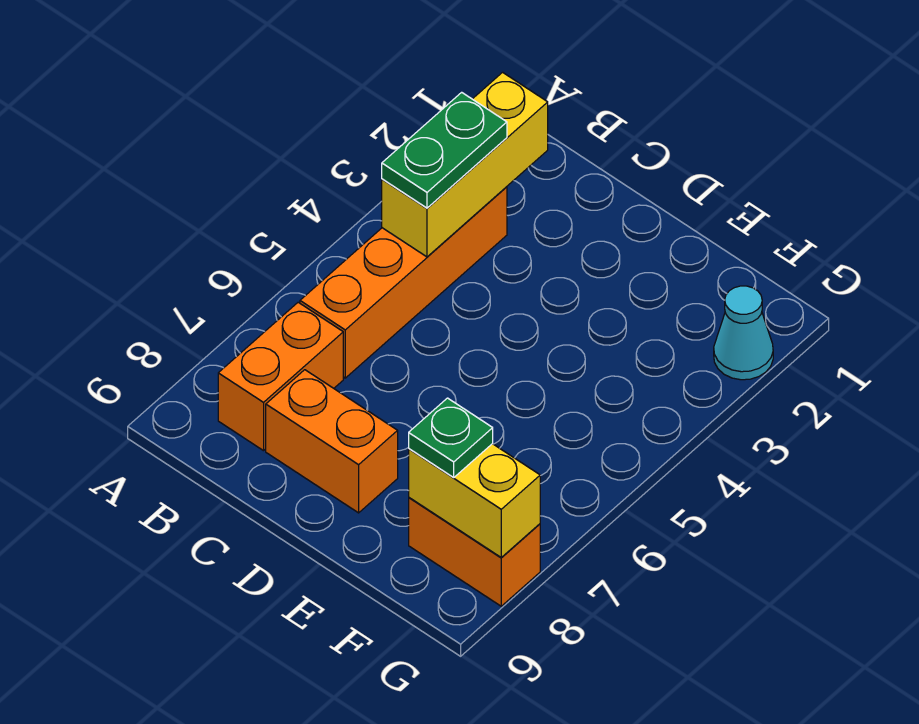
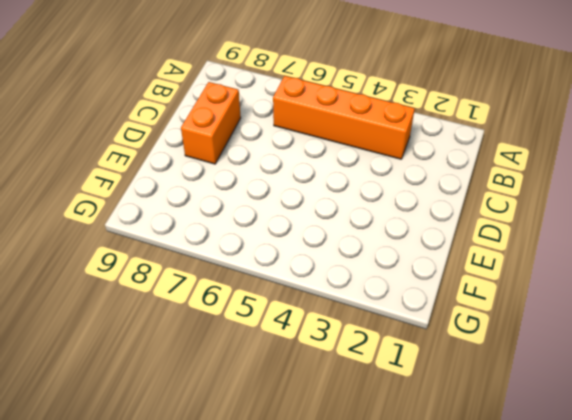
none -> orange brick B7:B8 level 1
none -> orange brick F8:G8 level 1

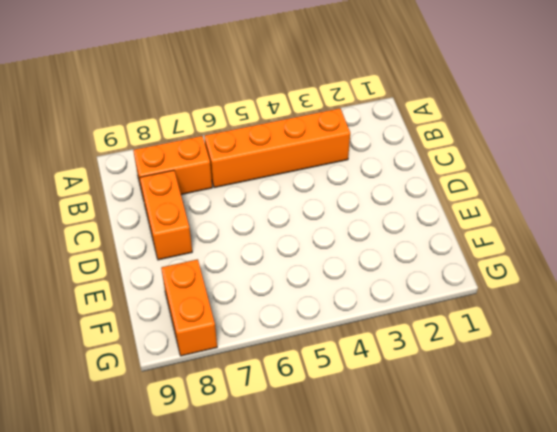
none -> cyan cone G2 level 1
none -> yellow brick B2:B4 level 2

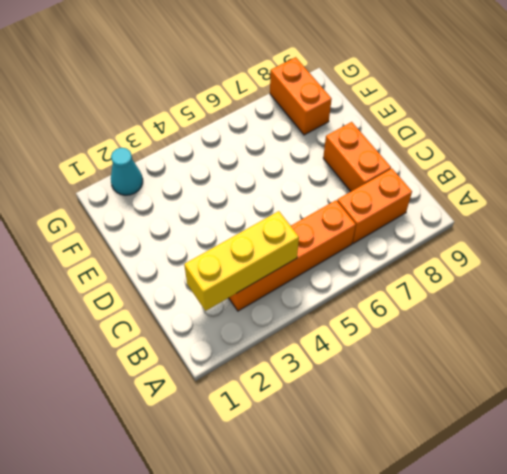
none -> yellow brick F8:G8 level 2
none -> green plate B3:B4 level 3

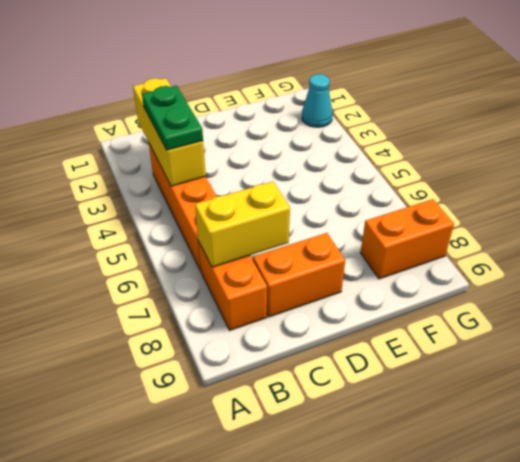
yellow brick B7:C7 level 2 -> yellow brick F8:G8 level 2
none -> green plate F8 level 3

